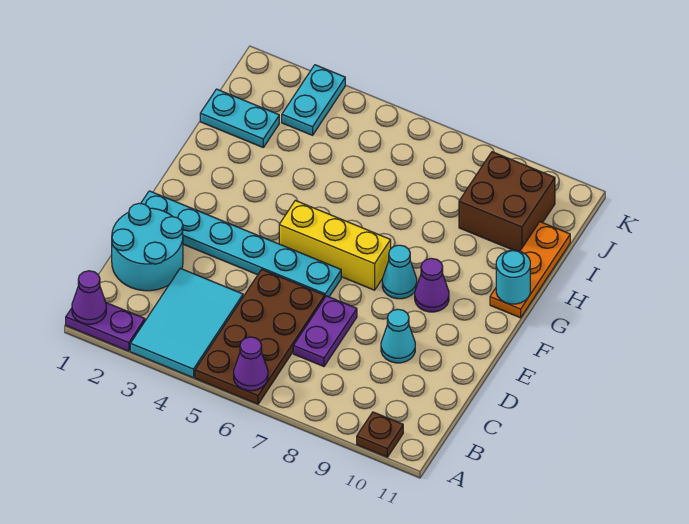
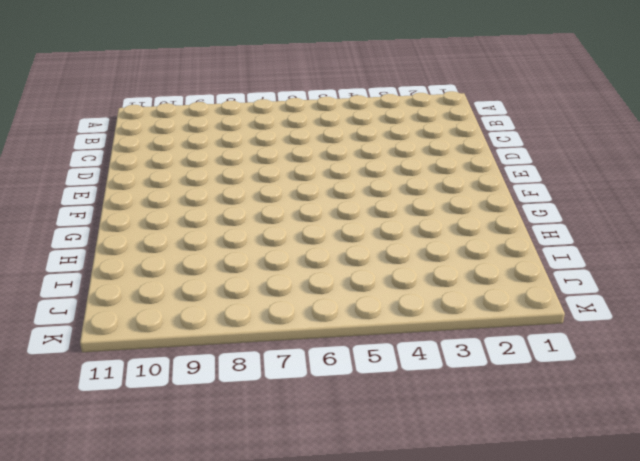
none -> purple plate A1:A2 level 1
none -> cyan tile A3:C4 level 1
none -> brown plate A5:D6 level 1

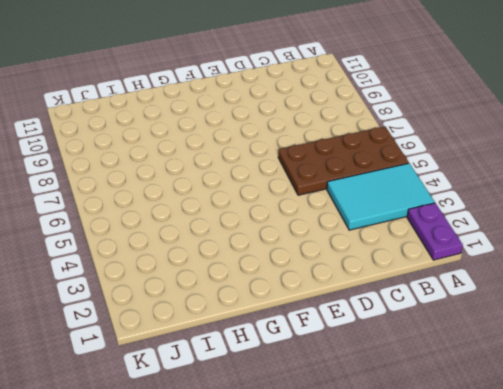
none -> brown plate A10 level 1
none -> cyan round brick C1:D2 level 1
none -> purple plate C7:D7 level 1

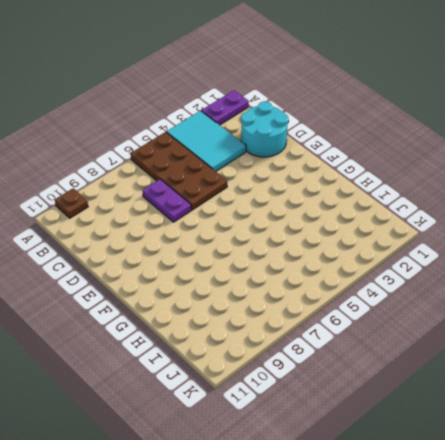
none -> cyan cone D9 level 1
none -> cyan plate E1:E6 level 1
none -> yellow brick F5:F7 level 1

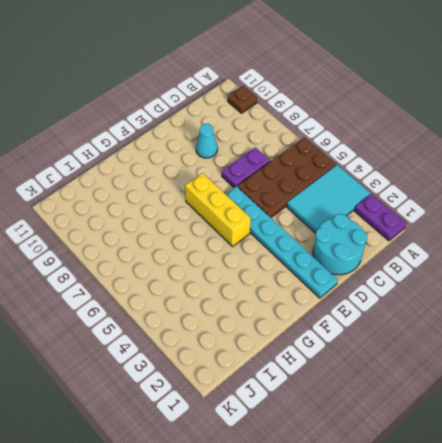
none -> cyan cone F8 level 1
none -> purple cone F9 level 1
none -> orange plate G11:I11 level 1

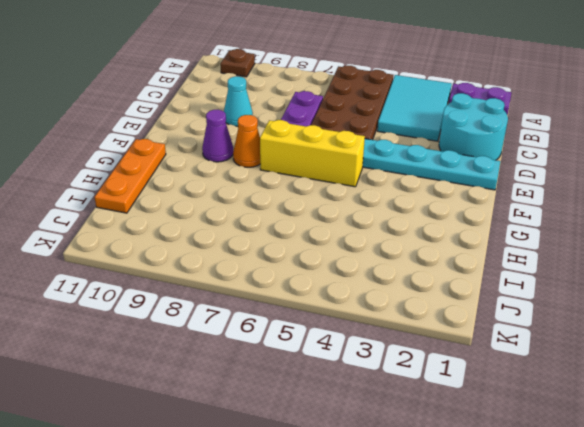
orange cone F8 level 1 -> cyan cone F8 level 1
none -> cyan plate I1:I2 level 1
none -> brown brick I9:J10 level 1
none -> cyan plate J3:K3 level 1

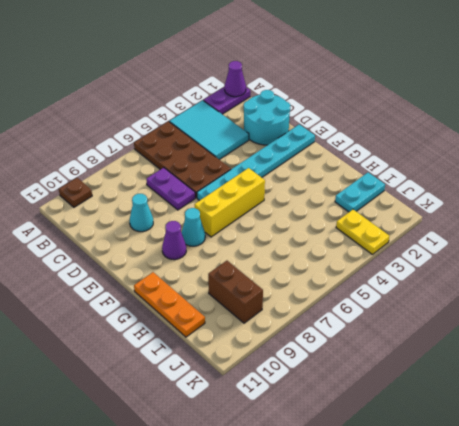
brown brick I9:J9 level 1 -> brown brick I9:J10 level 1
yellow plate J3:K3 level 1 -> cyan plate J3:K3 level 1
none -> purple cone A6 level 2
none -> cyan round brick G11 level 2

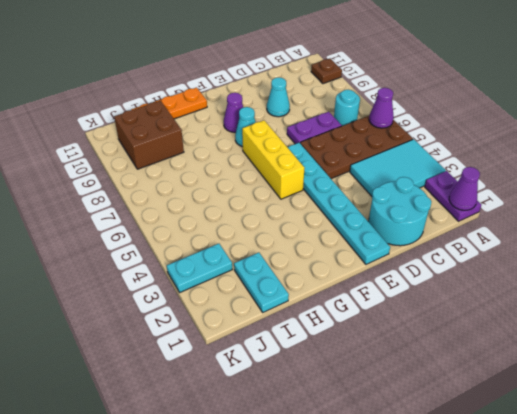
cyan round brick B7 level 1 -> cyan round brick G11 level 2

